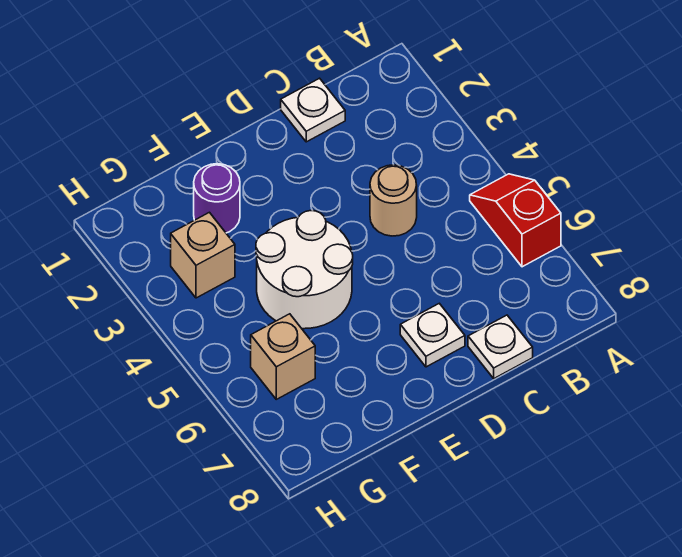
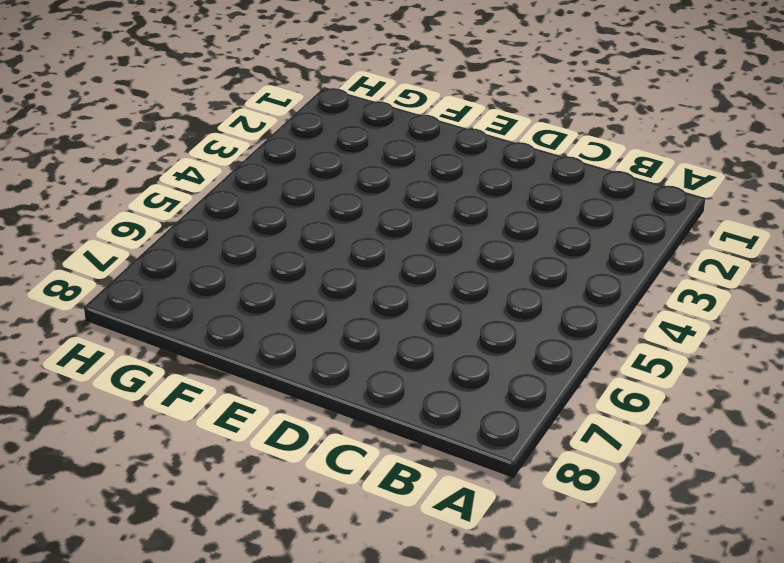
none -> red slope A5:A6 level 1 top 6
none -> white plate C1 level 1

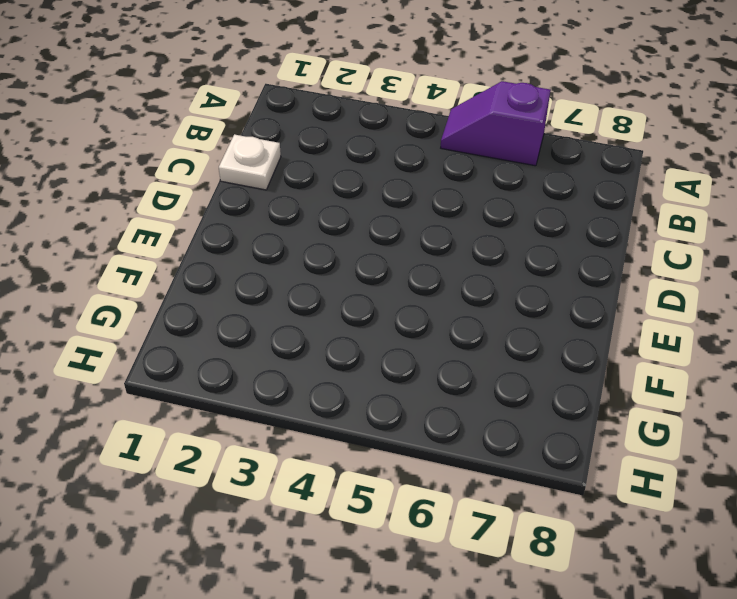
purple slope A5:A6 level 1 top 6 -> red slope A5:A6 level 1 top 6
none -> tan round brick C4 level 1
none -> white plate C8 level 1

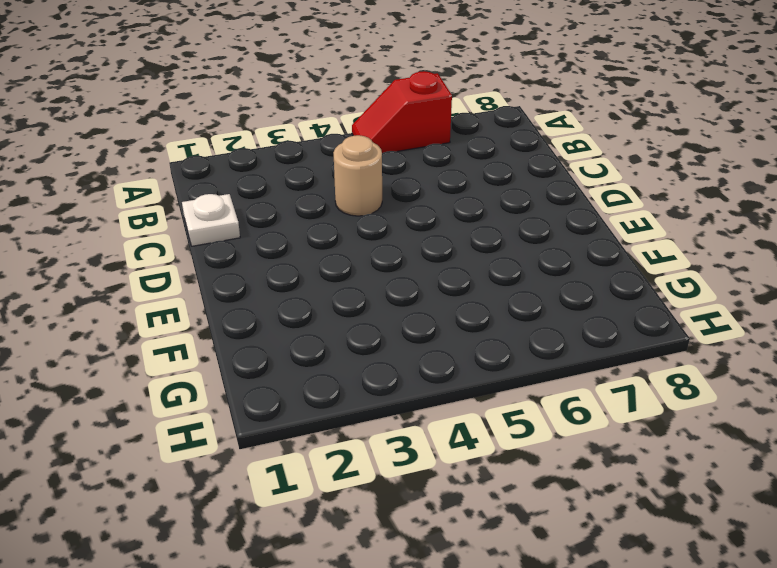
none -> white plate C8 level 1
none -> white plate D7 level 1

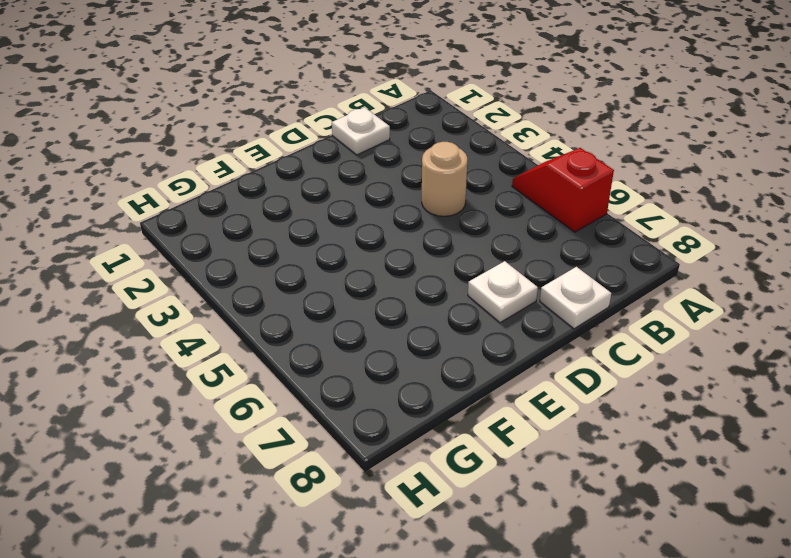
none -> white round brick E4:F5 level 1
none -> purple round brick F2 level 1

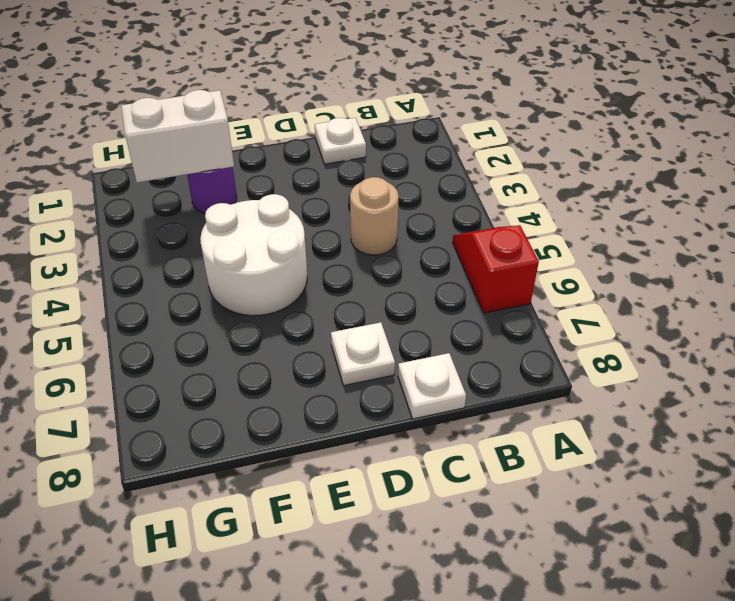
white brick F2:G2 level 2 -> none
none -> tan brick G3 level 1
none -> tan brick G6 level 1

